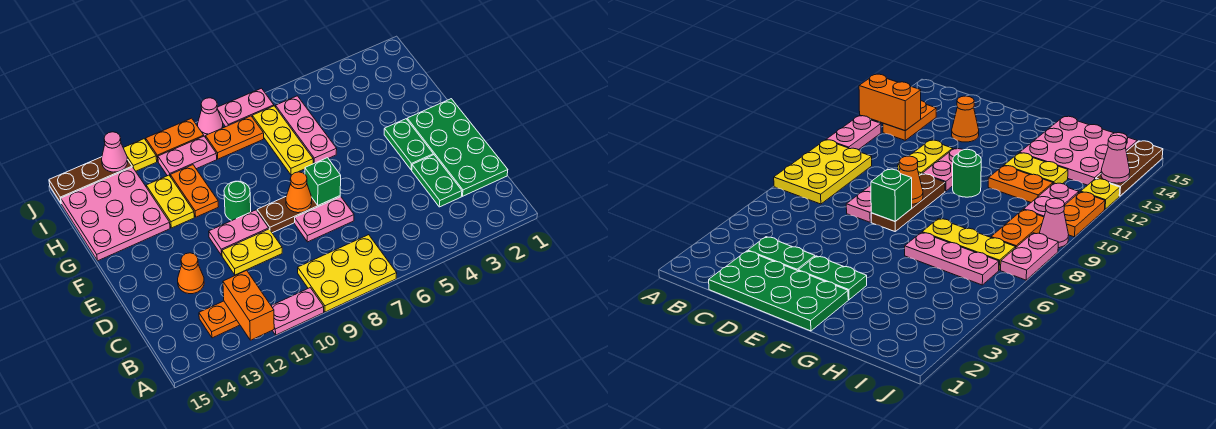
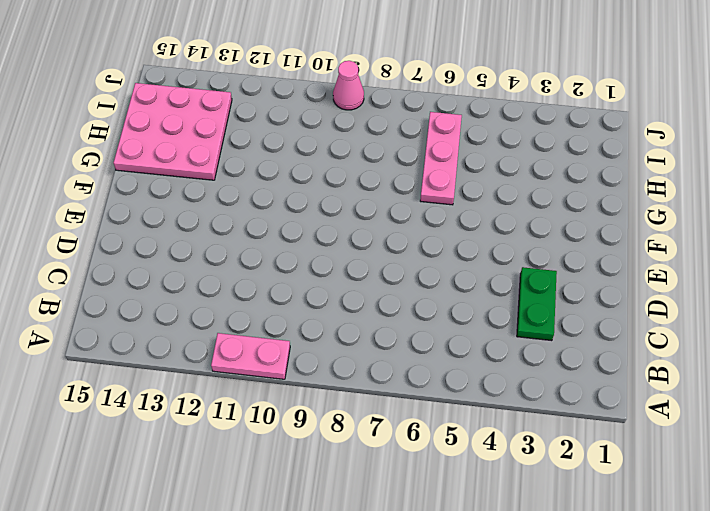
none -> yellow plate A7:B9 level 1
none -> orange plate B12:B13 level 1
none -> green plate C1:F2 level 1

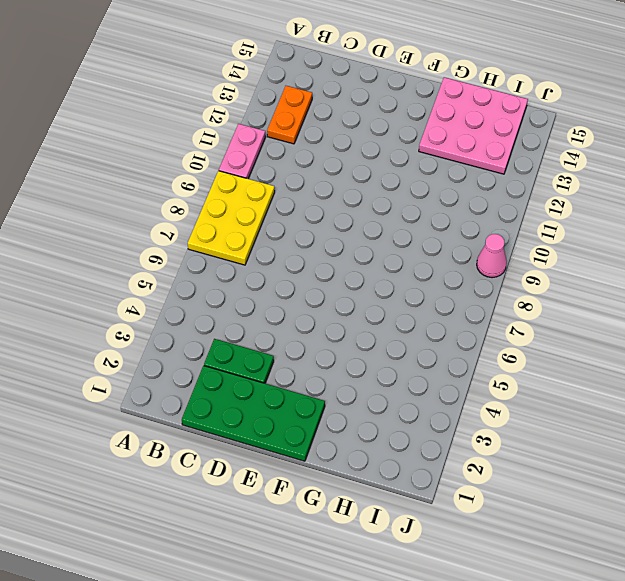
none -> pink plate D7:D8 level 1
none -> yellow plate D10:D11 level 1
none -> orange cone D13 level 1

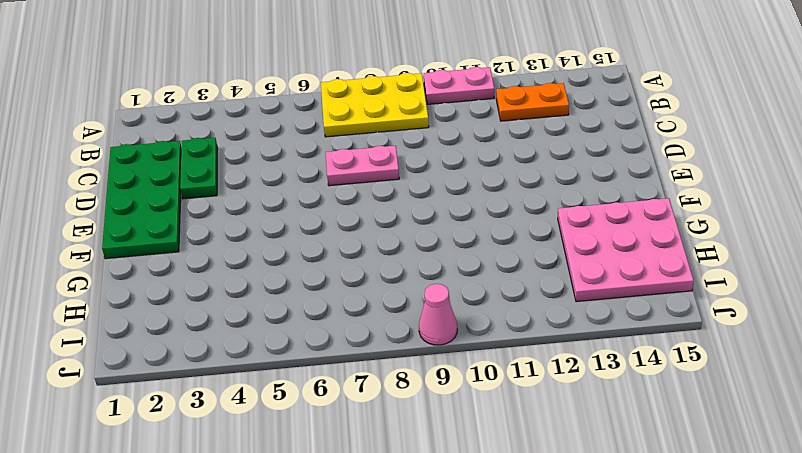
none -> yellow plate D10:D11 level 1
none -> orange cone D13 level 1
none -> green plate E3:F3 level 1

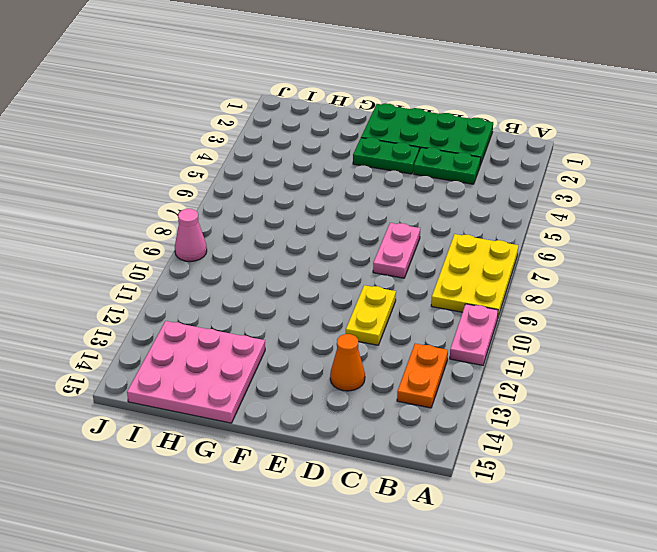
none -> brown plate E7:E9 level 1
none -> pink plate E10:E11 level 1
none -> green round brick F10 level 1

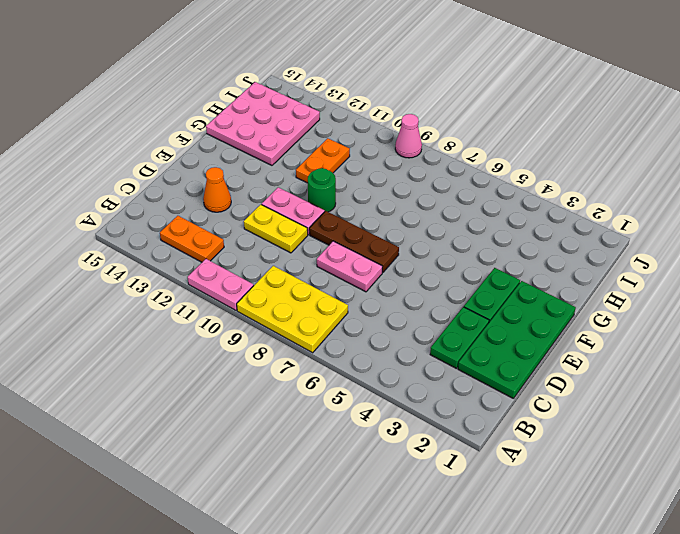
none -> pink plate G6:I6 level 1
none -> yellow plate G7:I7 level 1
none -> yellow plate G12:H12 level 1

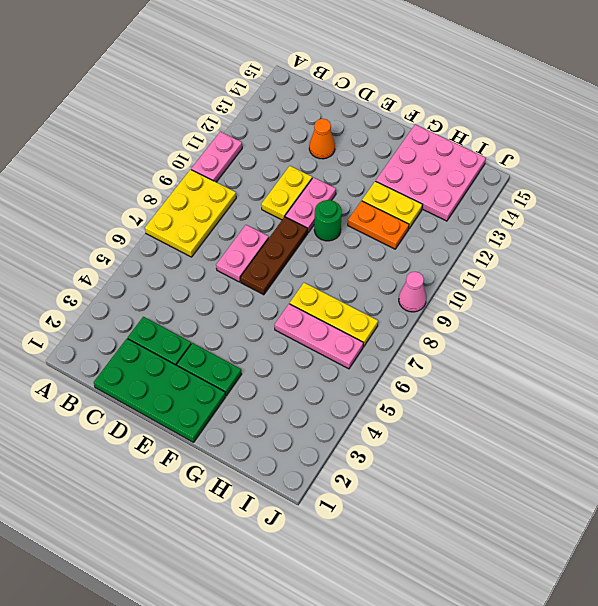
none -> orange plate B12:B13 level 1
none -> orange plate I8:I9 level 1
none -> pink plate I10:I11 level 1

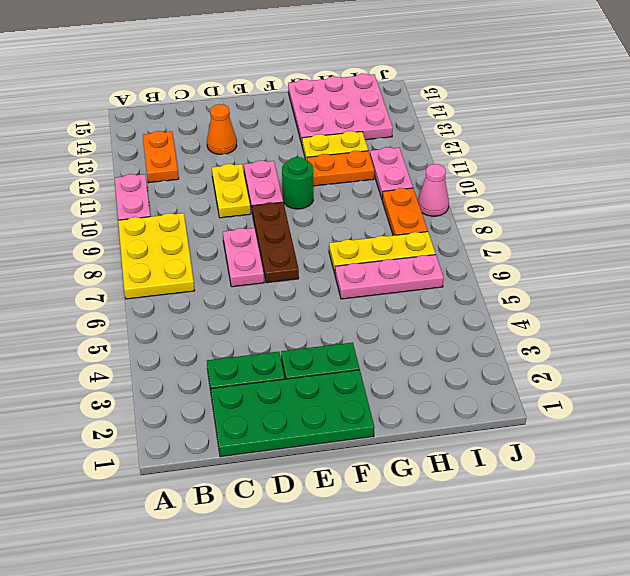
none -> pink plate J7:J8 level 1
none -> orange plate J10:J11 level 1
none -> yellow plate J12 level 1

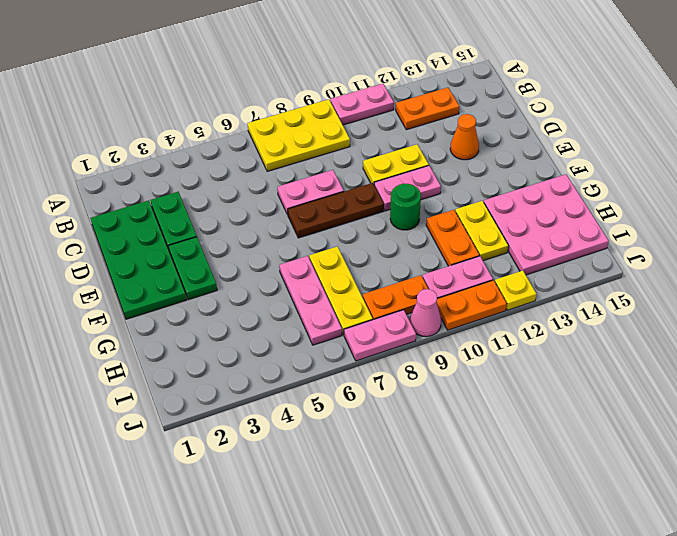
none -> brown plate J13:J15 level 1
none -> orange brick A12:B12 level 2
none -> green brick E7 level 2

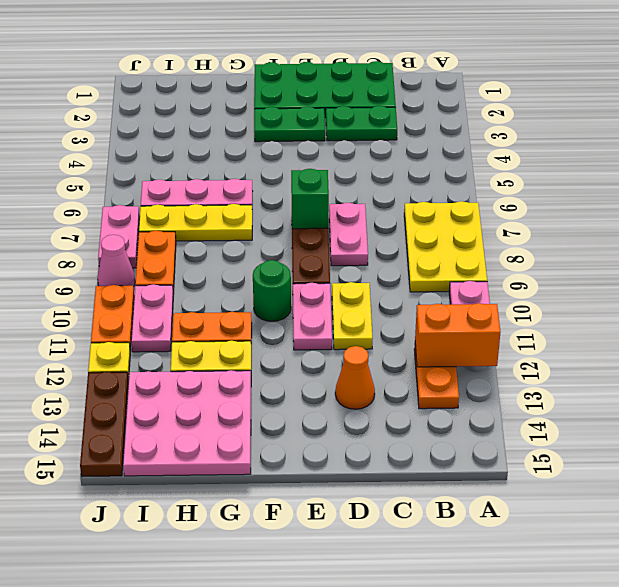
none -> orange cone E8 level 2
none -> pink cone J13 level 2

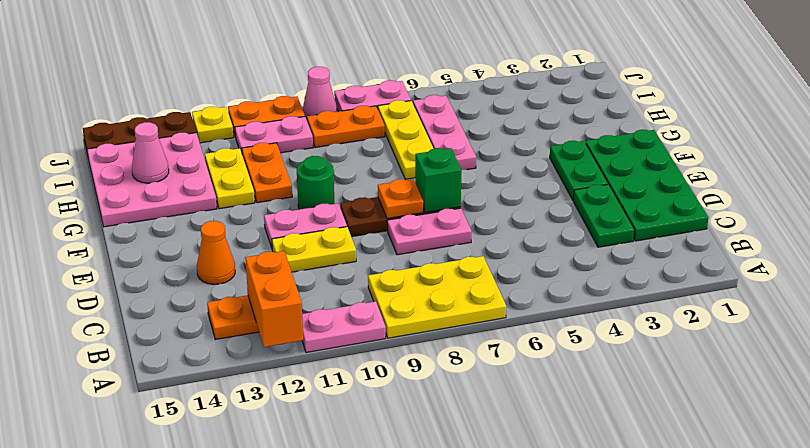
orange plate E8 level 2 -> orange cone E8 level 2
pink cone H14 level 2 -> pink cone J13 level 2

